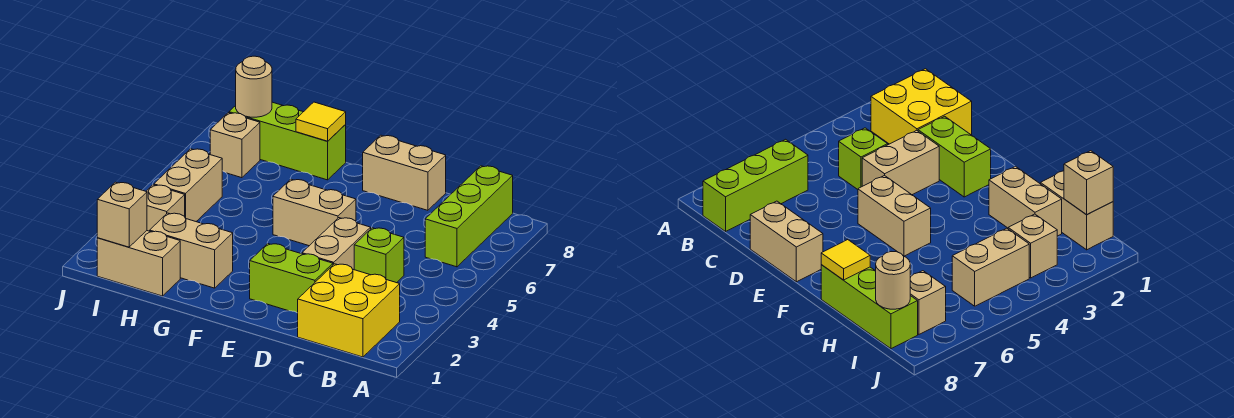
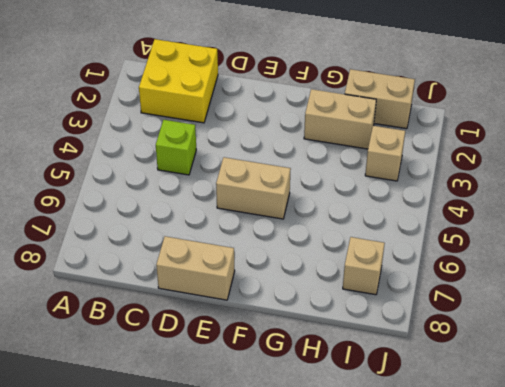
none -> lime brick B6:B8 level 1
none -> lime brick D2:E2 level 1
none -> tan brick D3:D4 level 1

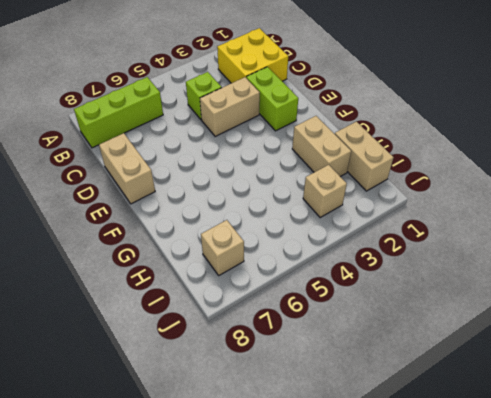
none -> tan brick E5:F5 level 1
none -> lime brick G8:I8 level 1
none -> tan brick I4:I5 level 1

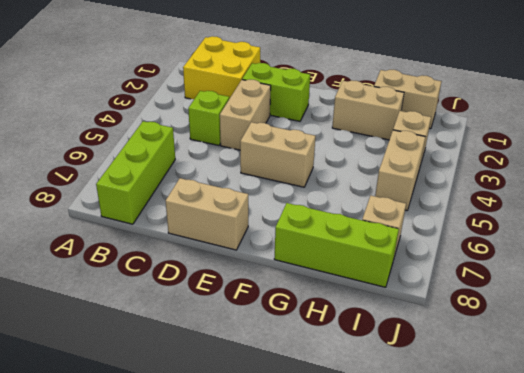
none -> yellow tile G8 level 2
none -> tan brick I1 level 2
none -> tan round brick I8 level 2

